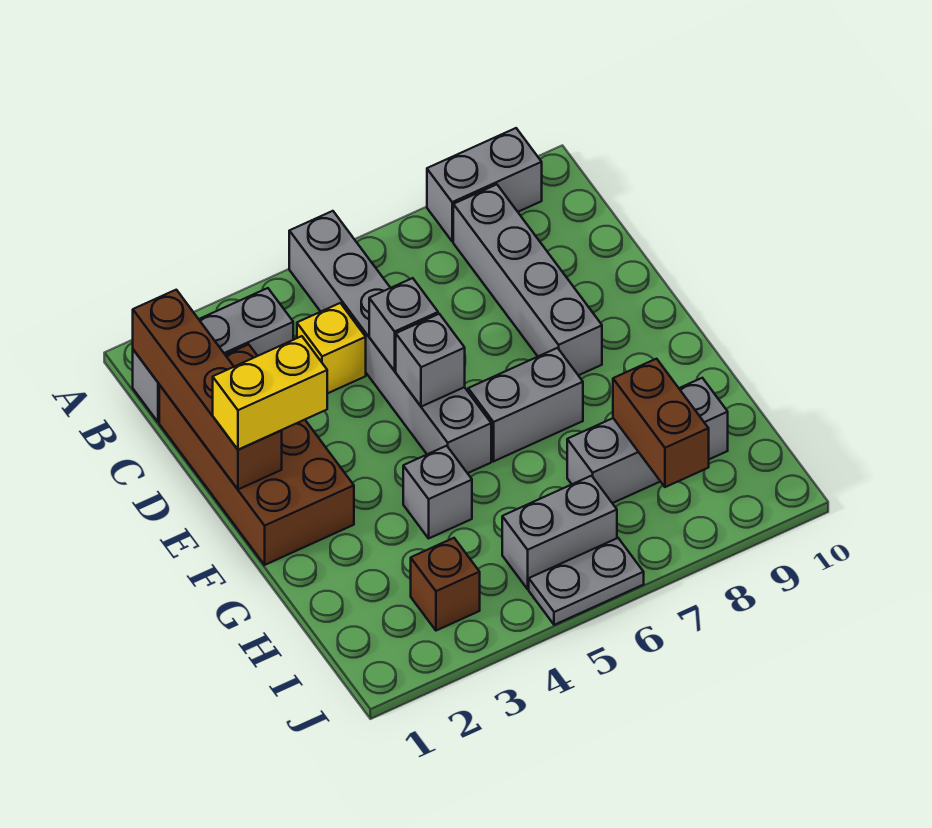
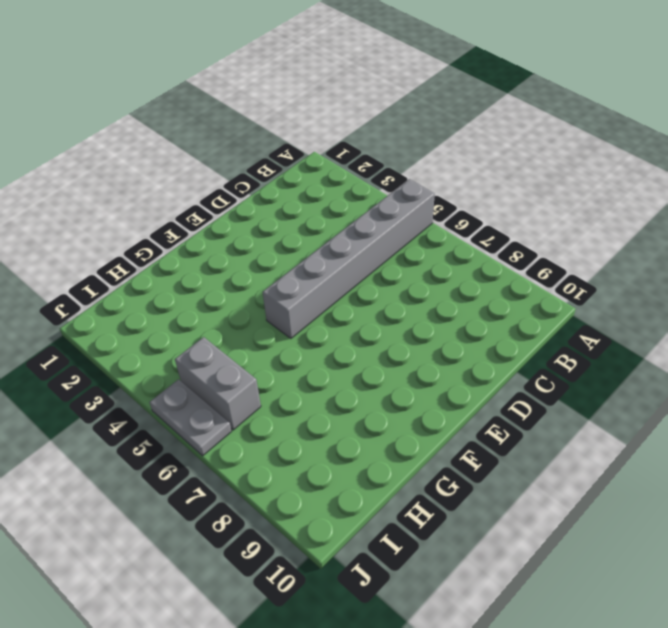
none -> grey brick A8:A9 level 1
none -> grey brick B1:B3 level 1
none -> grey brick B8:E8 level 1

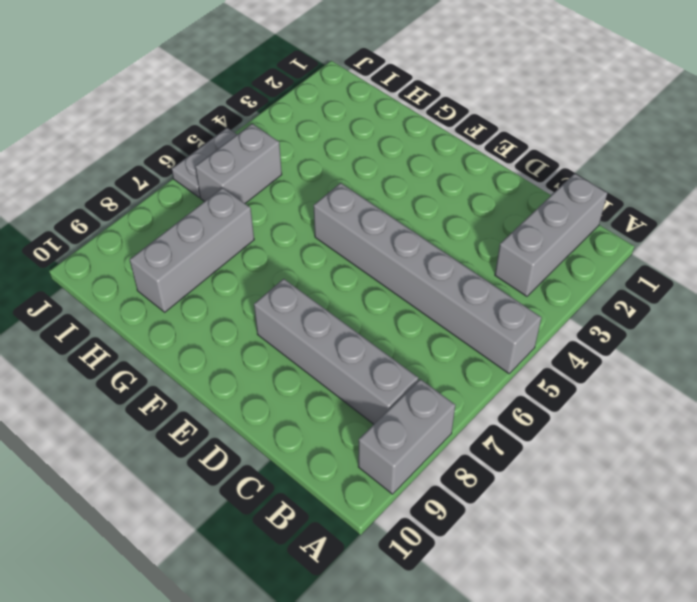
none -> brown brick C1:F2 level 1
none -> yellow brick C4 level 1
none -> grey brick F6:F7 level 1

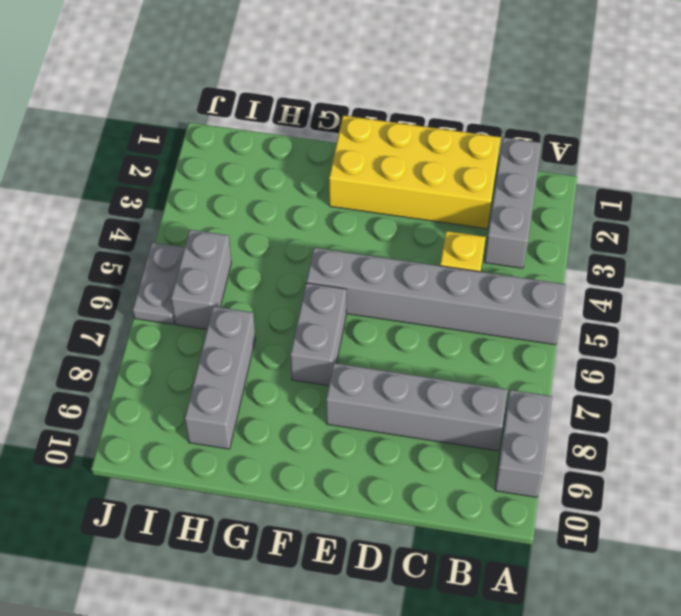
yellow brick C1:F2 level 1 -> brown brick C1:F2 level 1
none -> grey brick G4 level 1
none -> brown brick I3 level 1
none -> brown brick B1:E1 level 2

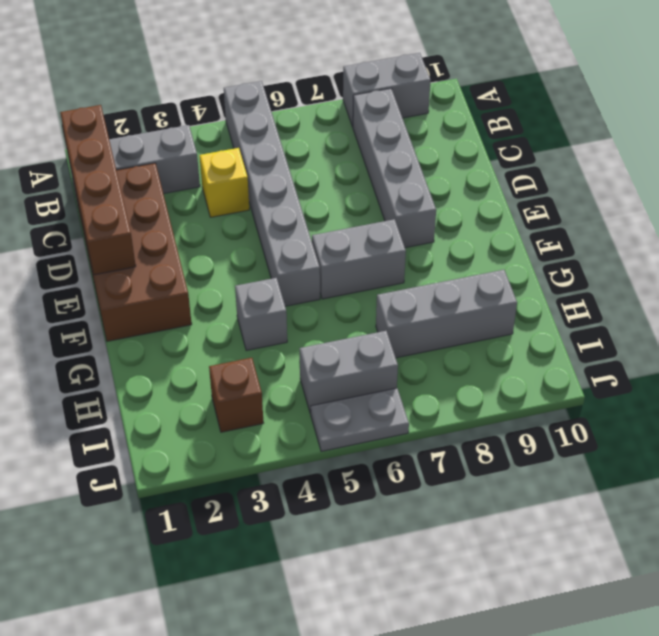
none -> grey brick D5 level 2
none -> grey brick E5 level 2
none -> brown brick H8:I8 level 2

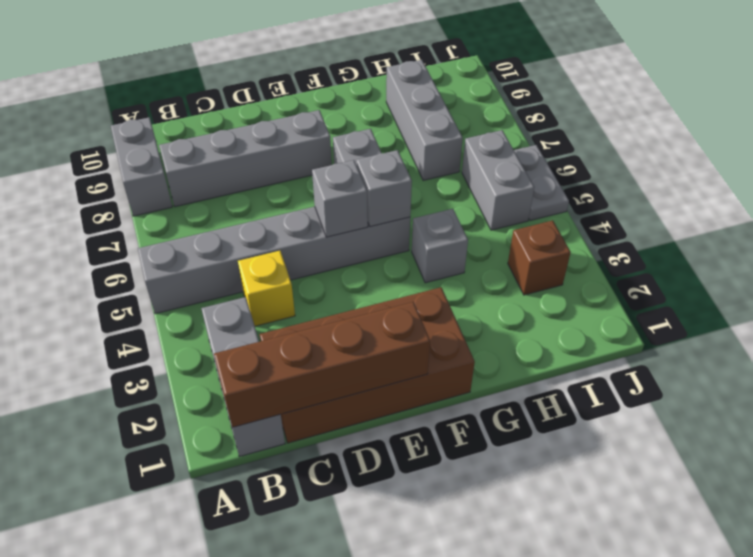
grey brick F5 level 2 -> grey brick D5 level 2
none -> brown brick H8:I8 level 2
none -> yellow brick E1:E2 level 3

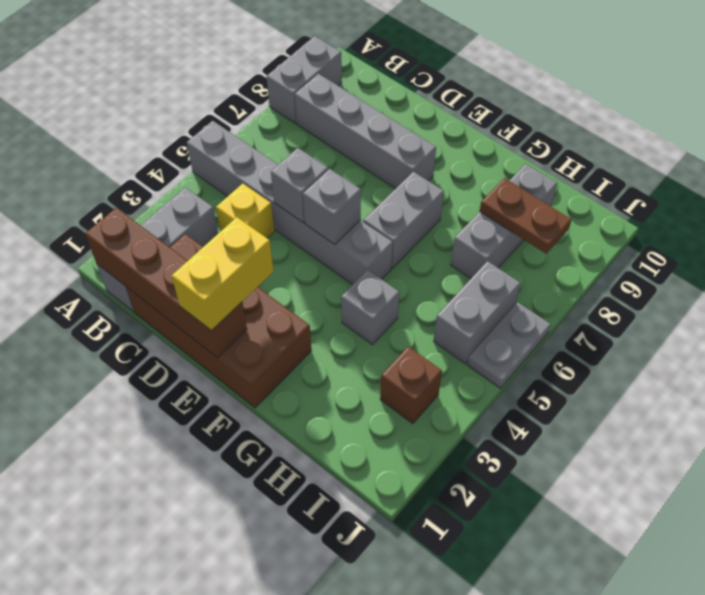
brown plate H8:I8 level 2 -> brown brick H8:I8 level 2

